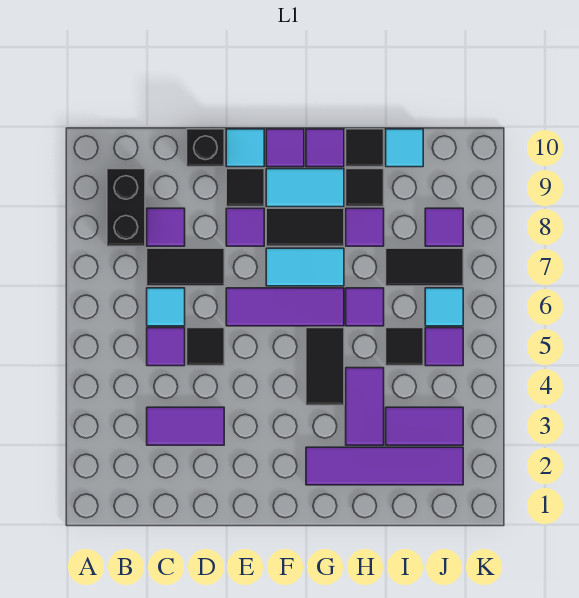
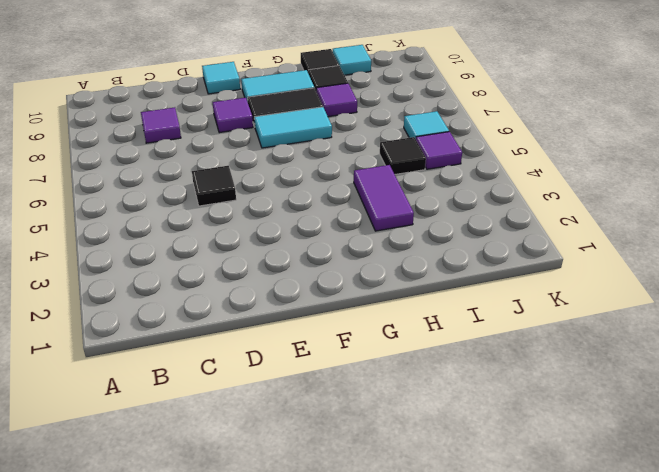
none -> black brick B8:B9 level 1
none -> purple tile C3:D3 level 1
none -> purple tile C5 level 1
none -> cyan tile C6 level 1

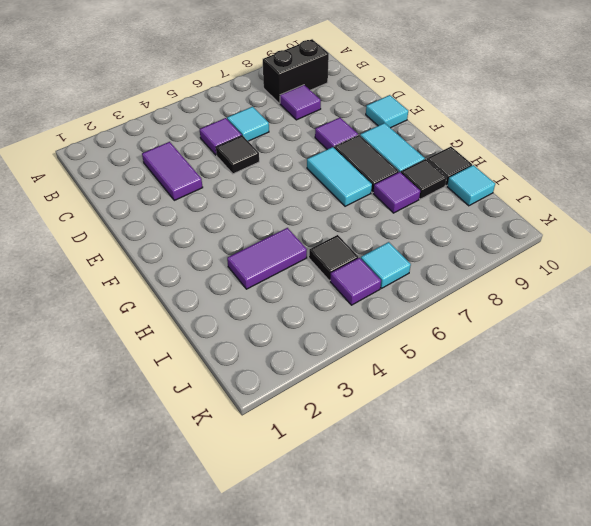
none -> black tile C7:D7 level 1
none -> black brick D10 level 1
none -> purple tile E6:G6 level 1
none -> black tile E9 level 1

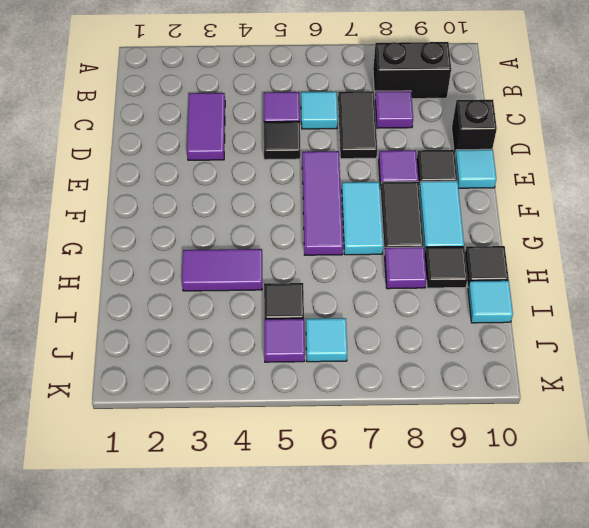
none -> purple tile F10 level 1
none -> purple tile G2:J2 level 1
none -> black tile G4:G5 level 1
none -> purple tile G10 level 1

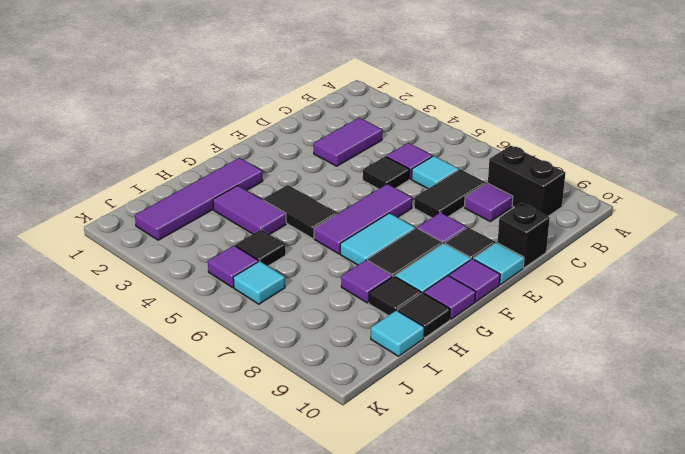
none -> purple tile H6 level 1
none -> purple tile I3:J3 level 1
none -> black tile I7:J7 level 1
none -> purple tile J8 level 1

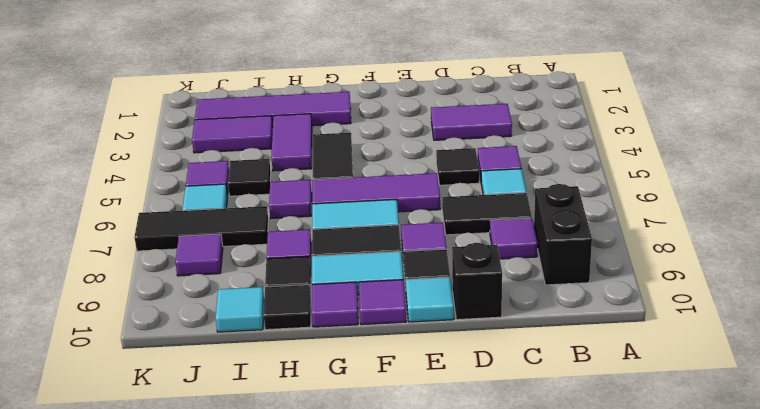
black tile I7:K7 level 1 -> black tile I7:J7 level 1

